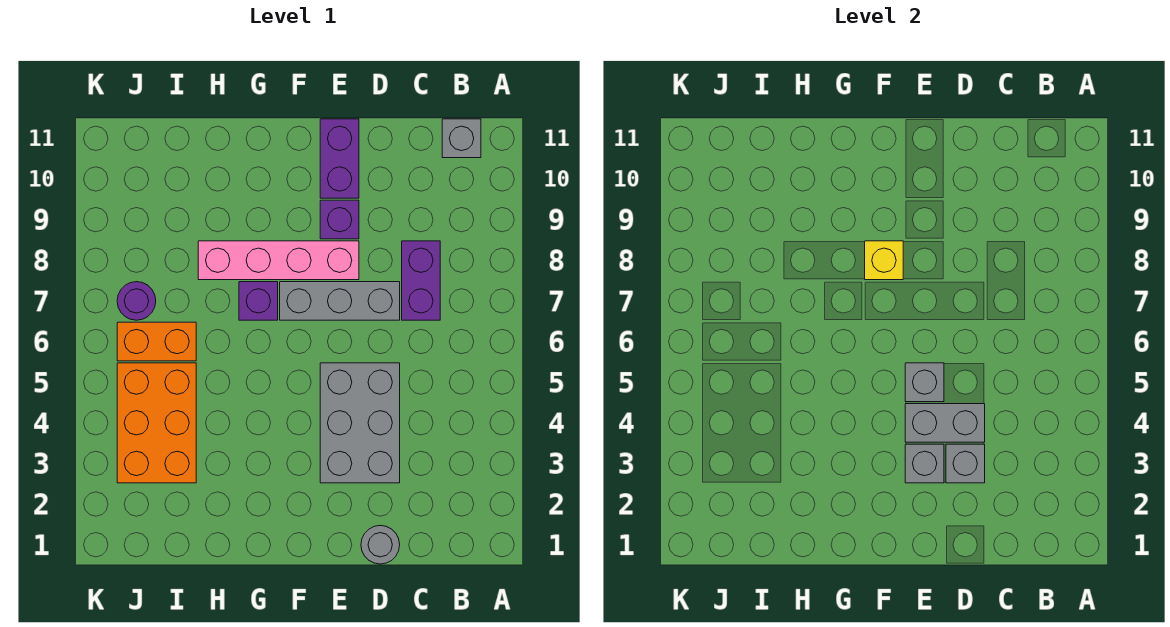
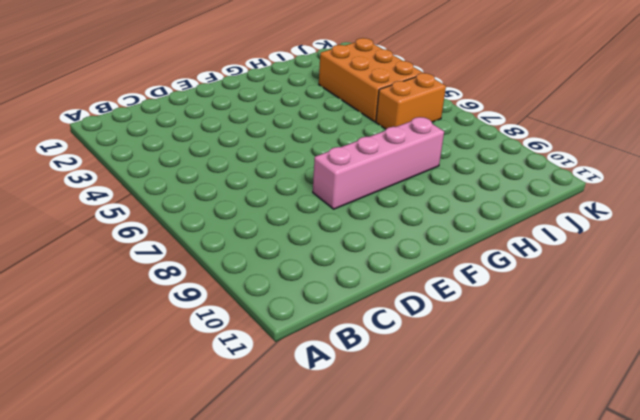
none -> grey brick B11 level 1
none -> purple brick C7:C8 level 1
none -> grey round brick D1 level 1

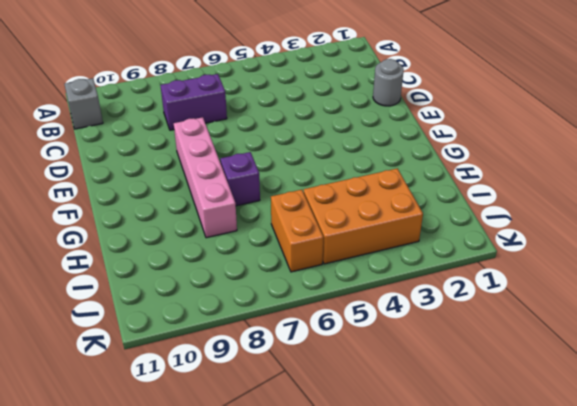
none -> grey brick D3:E5 level 1
none -> grey brick D7:F7 level 1
none -> purple brick E9 level 1

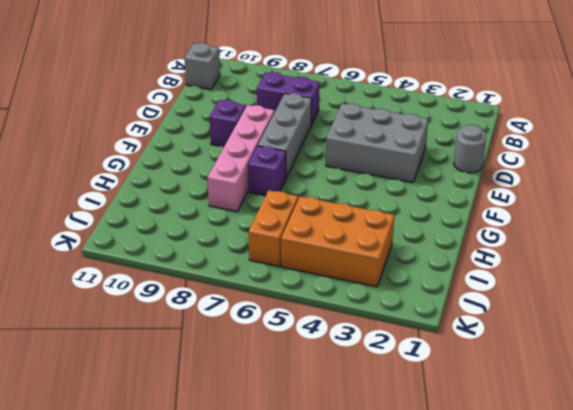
none -> purple brick E10:E11 level 1
none -> purple round brick J7 level 1
none -> grey brick D3 level 2

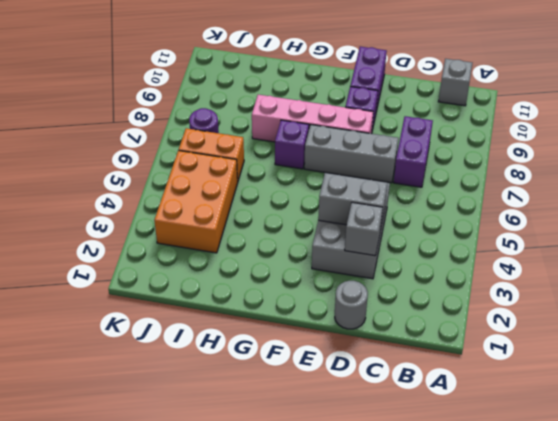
none -> grey brick E3 level 2
none -> grey brick E5 level 2
none -> yellow brick F8 level 2

